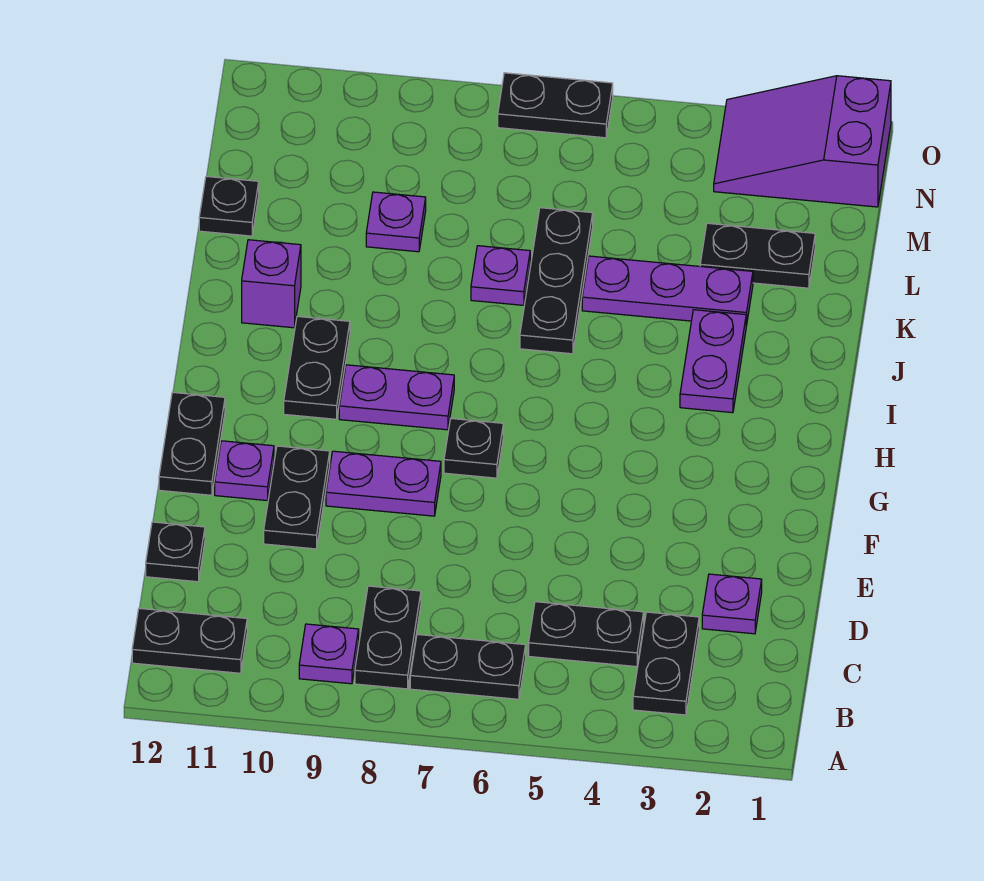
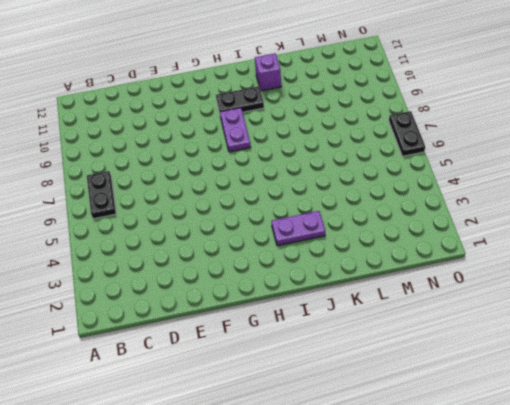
none -> black plate B3:C3 level 1
none -> black plate B8:C8 level 1
none -> purple plate B9 level 1

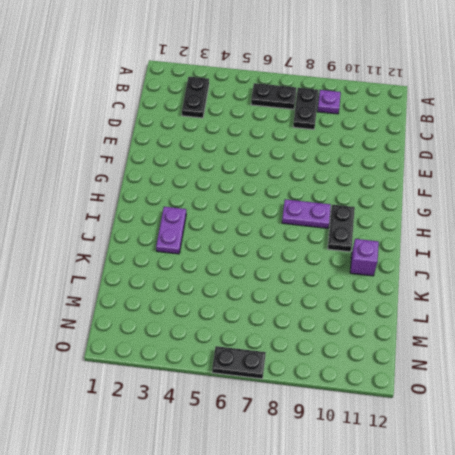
none -> black plate B11:B12 level 1
none -> black plate C4:C5 level 1
none -> purple plate D2 level 1

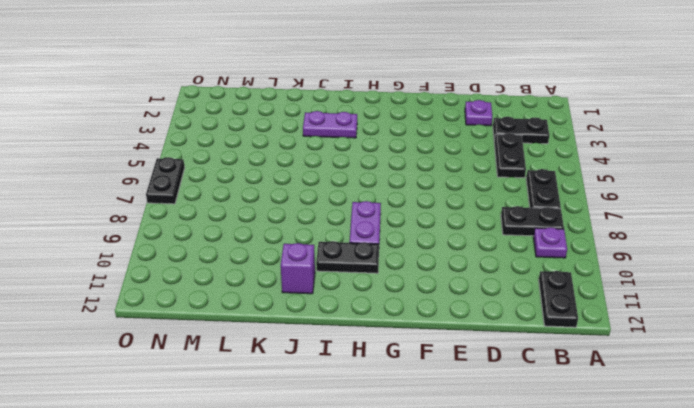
none -> black plate D12 level 1
none -> black plate E10:F10 level 1
none -> purple plate F8:F9 level 1

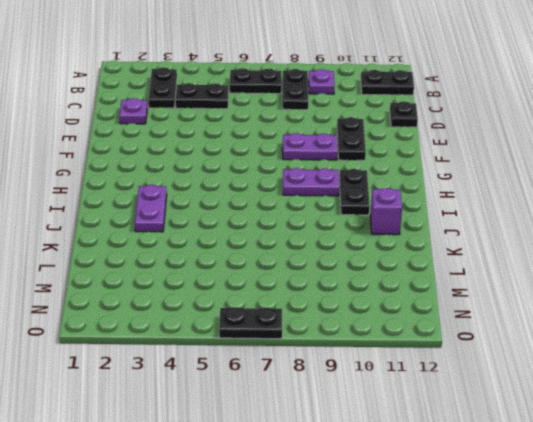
none -> purple plate F11 level 1
none -> black plate F12:G12 level 1
none -> black plate G7 level 1

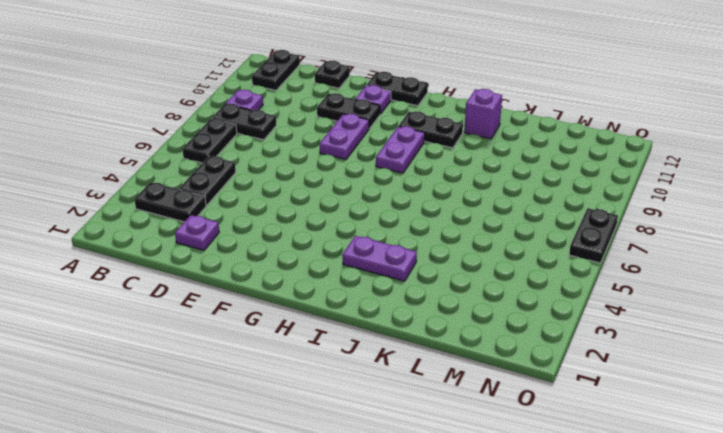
none -> black plate G7 level 1
none -> black plate J6:L6 level 1
none -> purple plate K3:K5 level 1

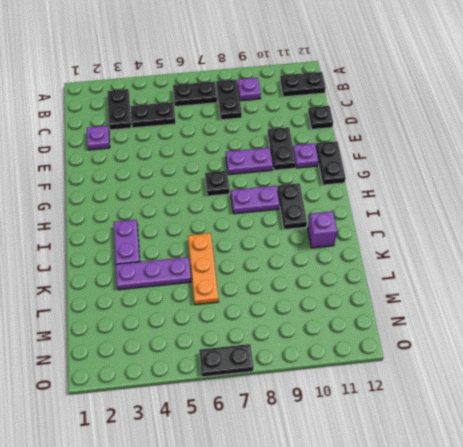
orange plate J6:L6 level 1 -> black plate J6:L6 level 1
none -> purple plate K7 level 1
none -> black plate L2:L3 level 1
none -> purple plate L9 level 1

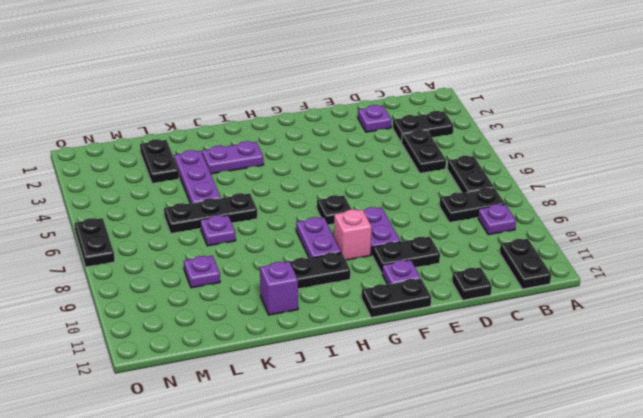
pink brick G9 level 1 -> none
none -> black plate L12 level 1
none -> purple slope N1:O3 level 1 top 1

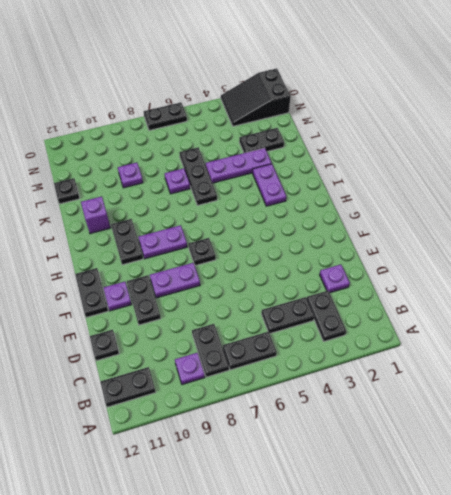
black slope N1:O3 level 1 top 1 -> purple slope N1:O3 level 1 top 1

